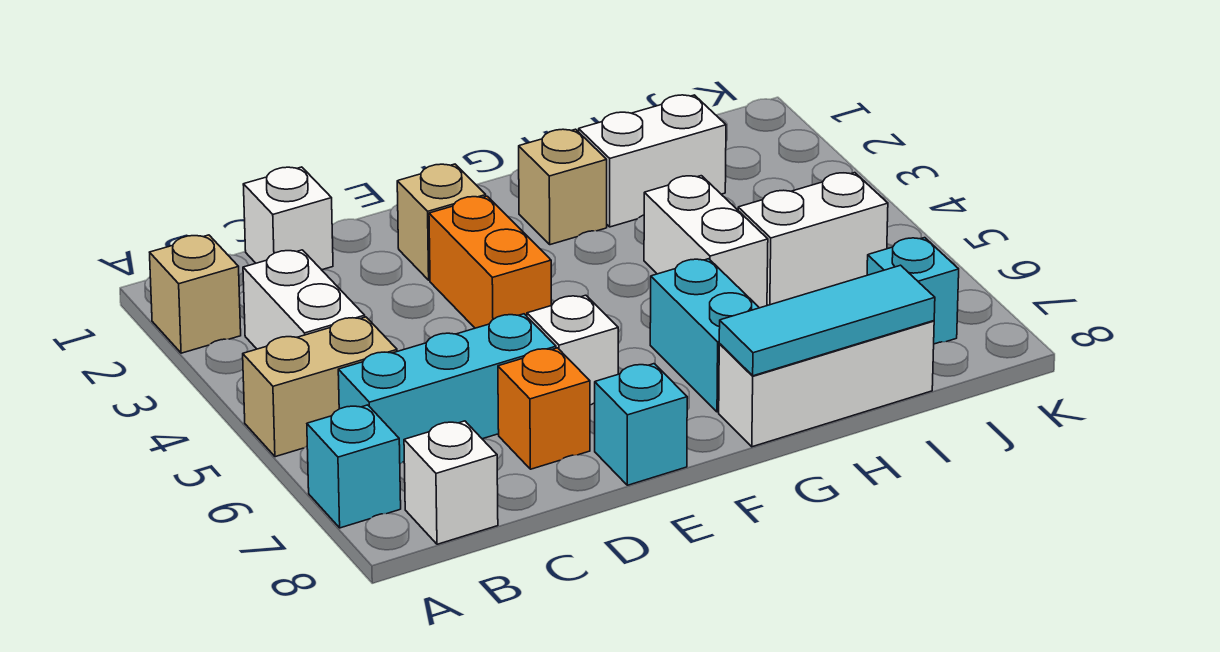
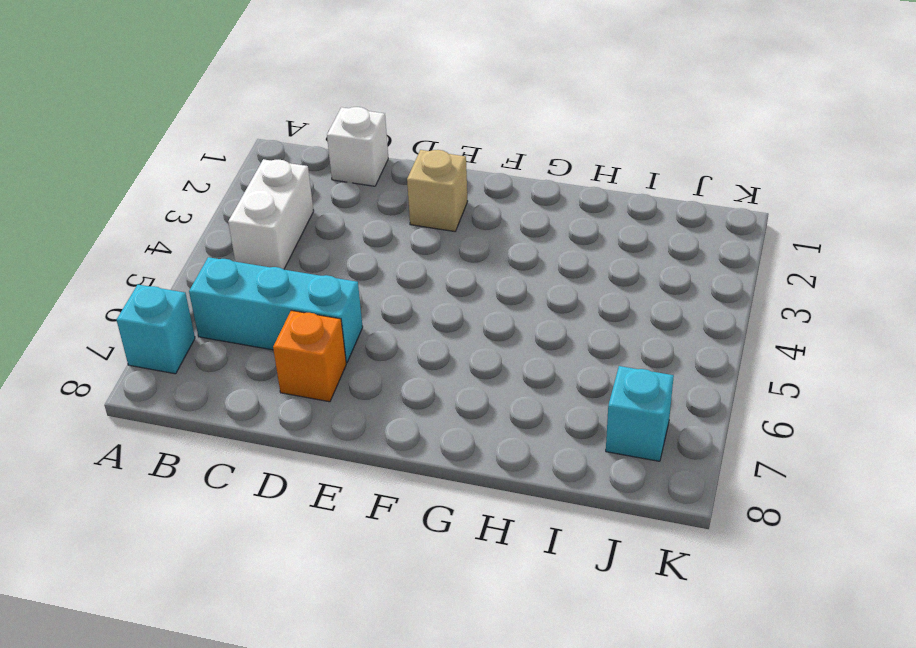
none -> tan brick A2 level 1
none -> tan brick A5:B5 level 1
none -> white brick B8 level 1

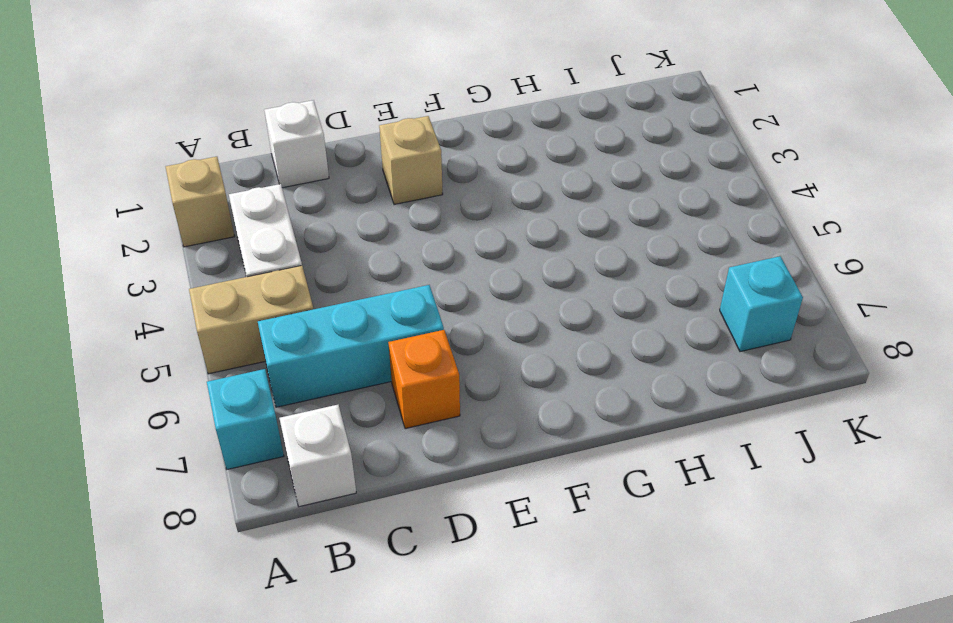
none -> orange brick E3:E4 level 1
none -> white brick E6 level 1
none -> cyan brick E8 level 1

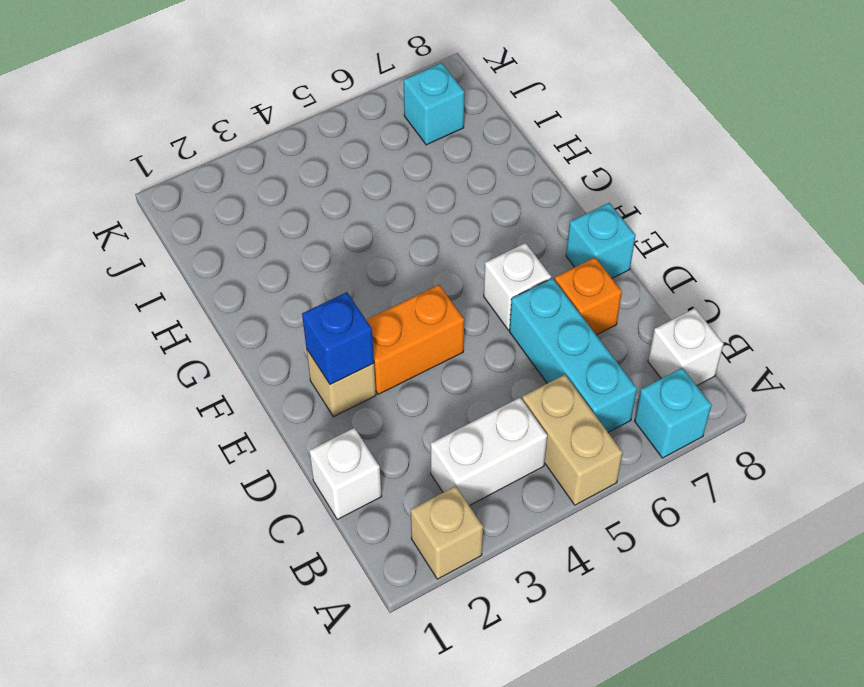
blue brick E2 level 2 -> none
none -> tan brick G2 level 1
none -> cyan brick G6:G7 level 1
none -> white brick G8:I8 level 1

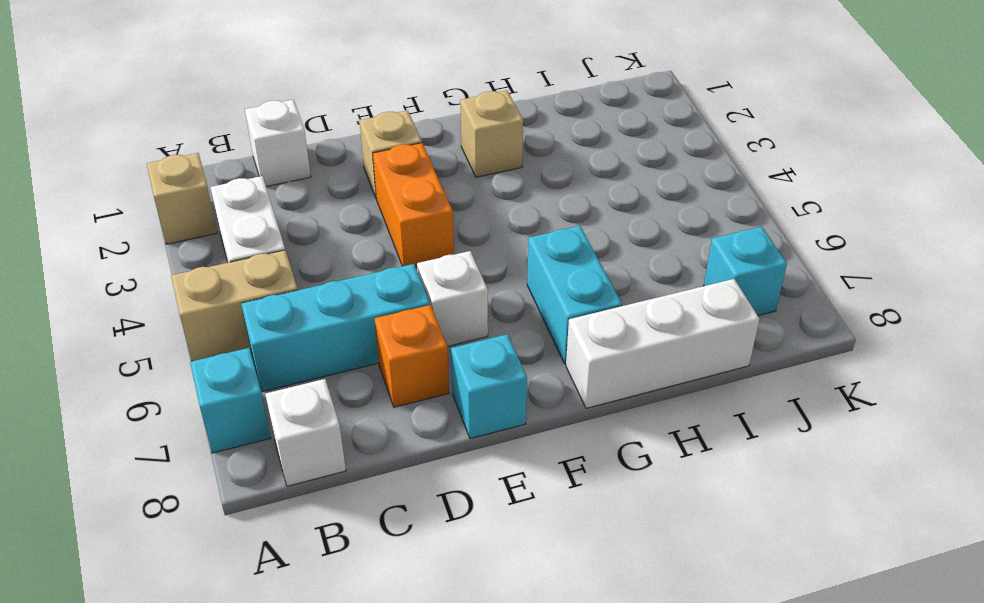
none -> white brick H2:I2 level 1
none -> white brick H4:H5 level 1
none -> white brick I5:J5 level 1

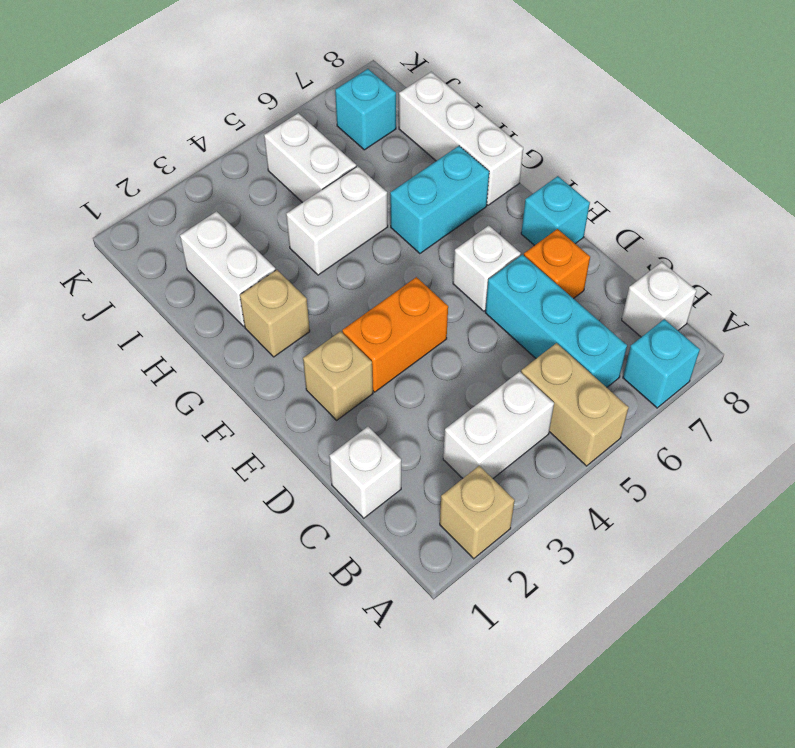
none -> cyan tile G8:I8 level 2

